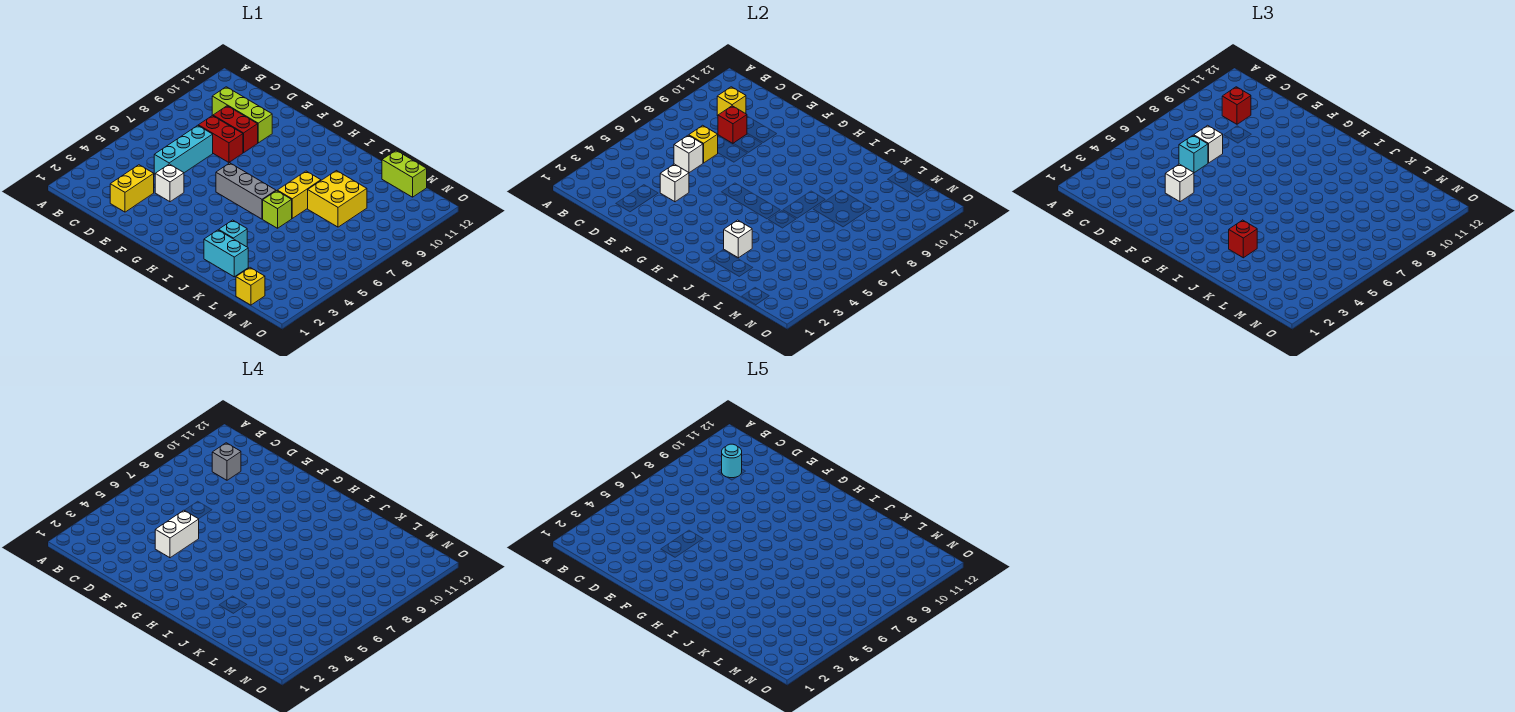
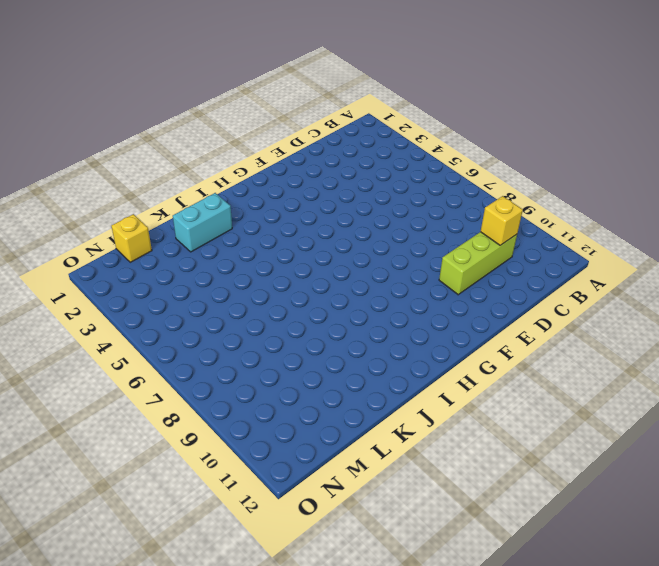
none -> yellow brick D2:D3 level 1
none -> cyan brick D5:D7 level 1
none -> red brick D8:E8 level 1

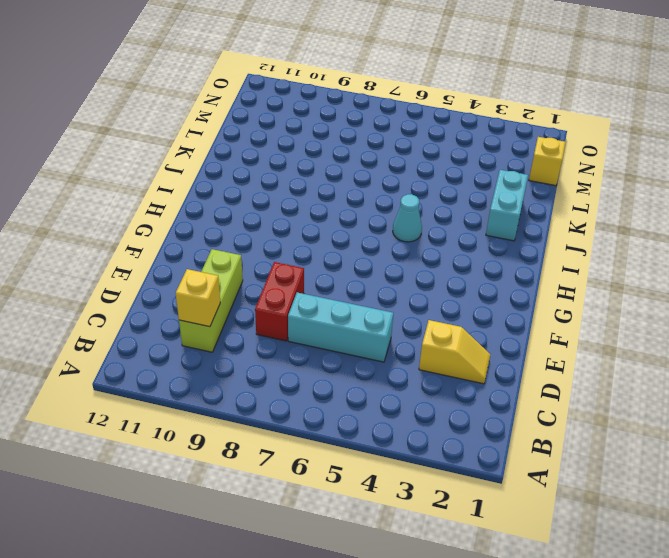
yellow slope D2:D3 level 1 top 3 -> yellow brick D2:D3 level 1
cyan cone I5 level 1 -> none
none -> red brick D9:E9 level 1
none -> white brick E4 level 1
none -> grey brick G6:I6 level 1

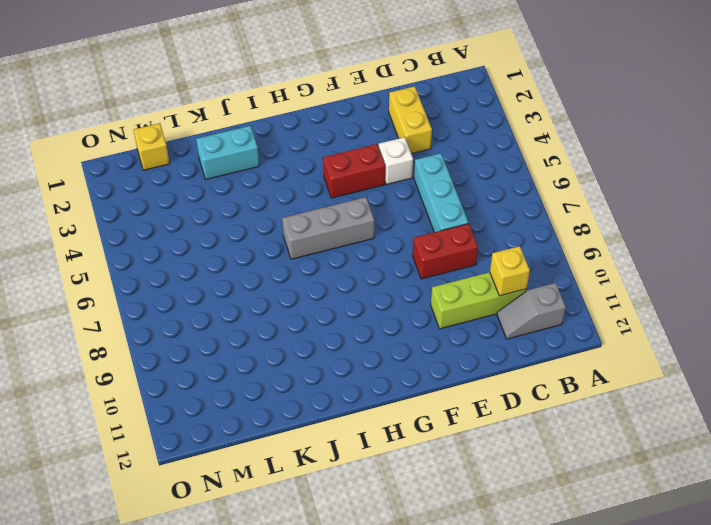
grey slope B11:C11 level 1 top B -> none
red brick F4:G4 level 1 -> red brick D9:E9 level 1
none -> cyan brick J3 level 1
none -> lime brick J6 level 1
none -> yellow brick J7:J8 level 1

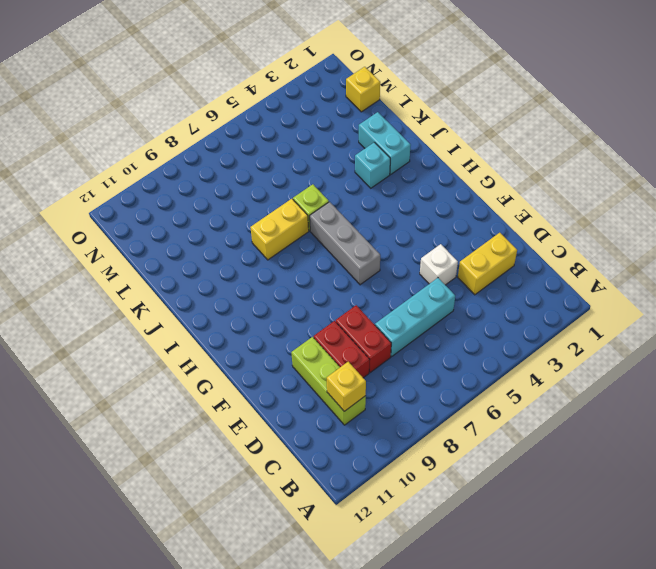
none -> yellow brick K8:L9 level 1
none -> lime brick L12:M12 level 1
none -> white brick D6 level 2

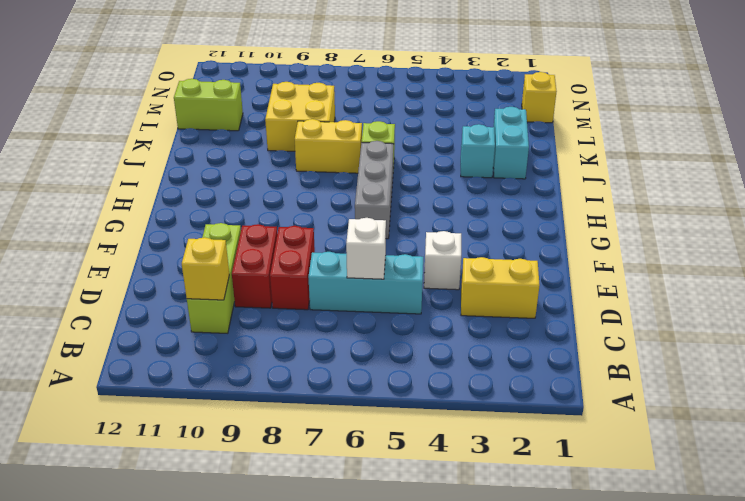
lime brick L11:L12 level 1 -> lime brick L12:M12 level 1
none -> yellow brick D7 level 2
none -> red brick D9 level 2
none -> white brick E4 level 2

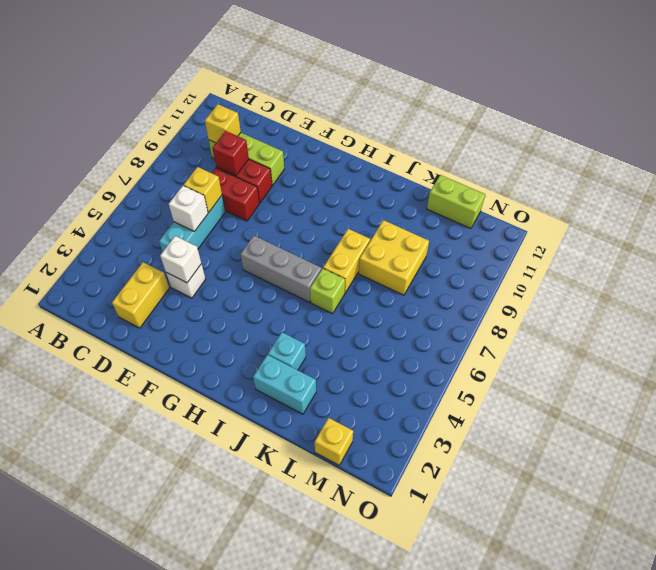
none -> white brick J3 level 2
none -> red brick C10 level 3
none -> cyan brick D6 level 3

